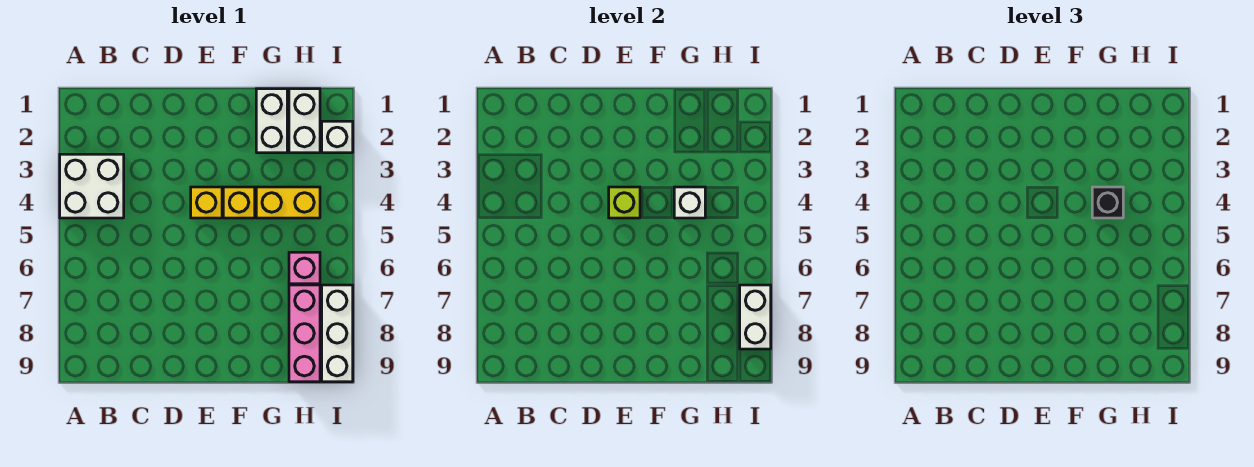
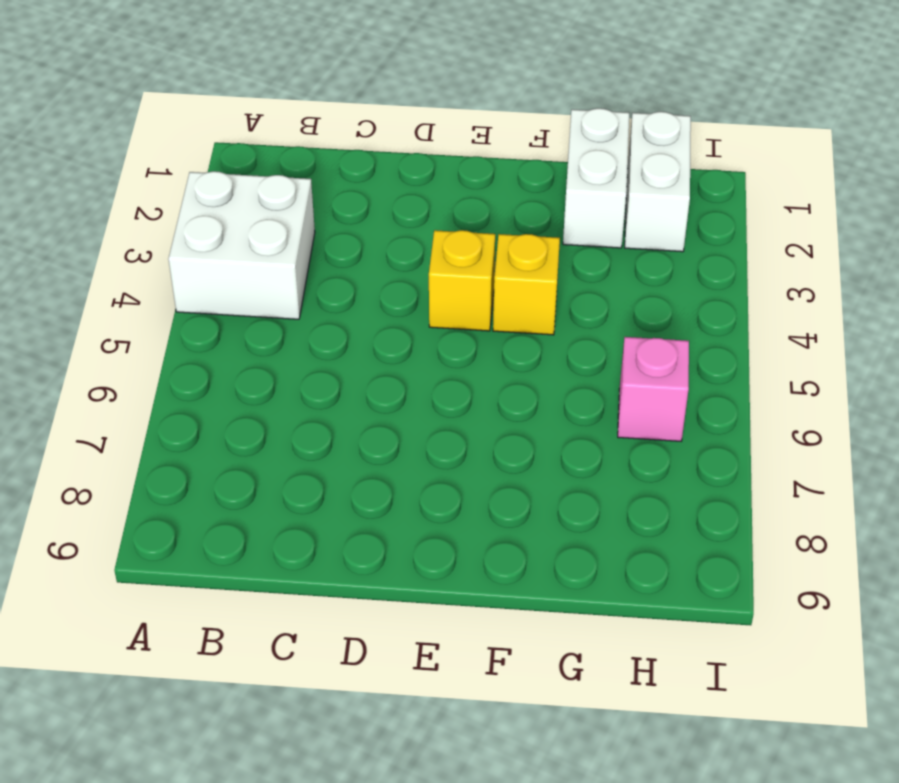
none -> yellow brick G4:H4 level 1
none -> pink brick H7:H9 level 1
none -> white brick I2 level 1

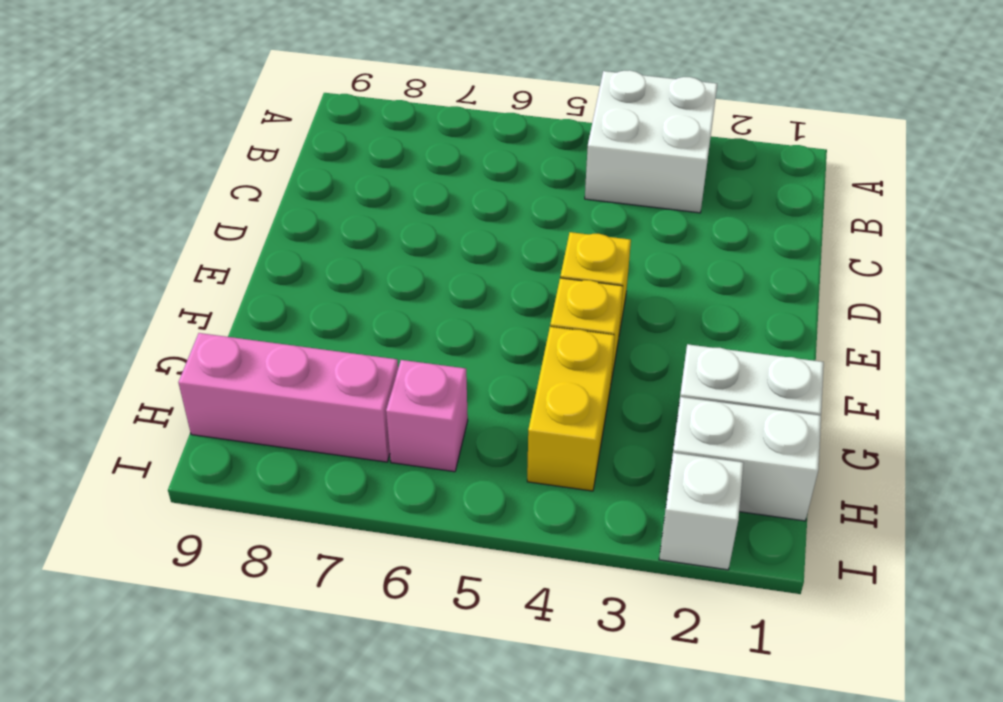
none -> white brick I7:I9 level 1
none -> lime brick E4 level 2
none -> white brick G4 level 2

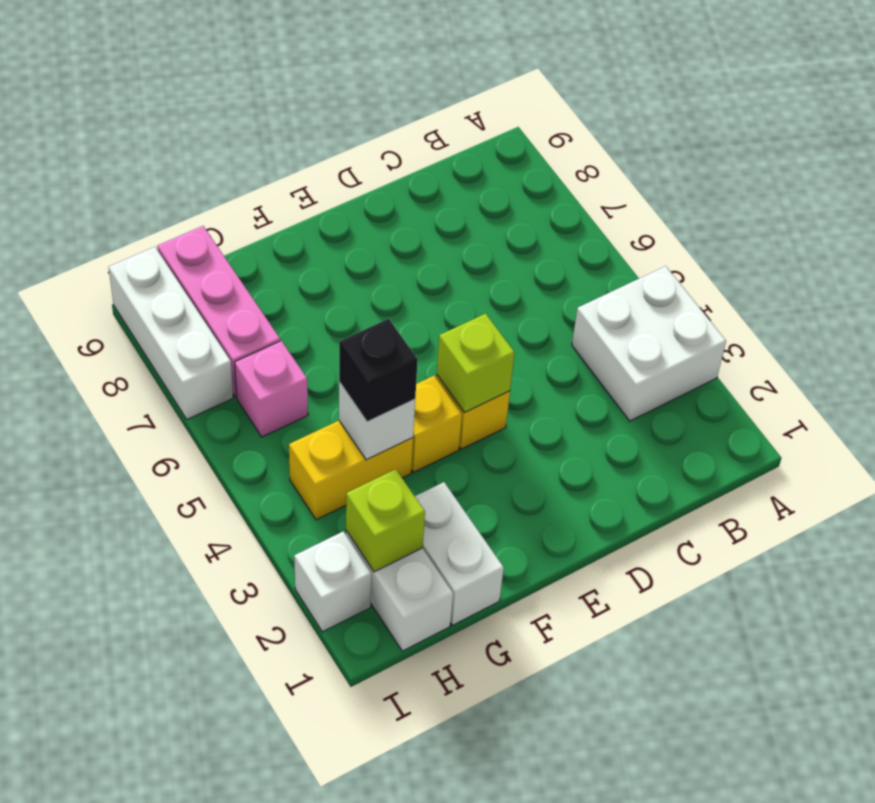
lime brick H2 level 2 -> none
none -> white brick I7:I8 level 2

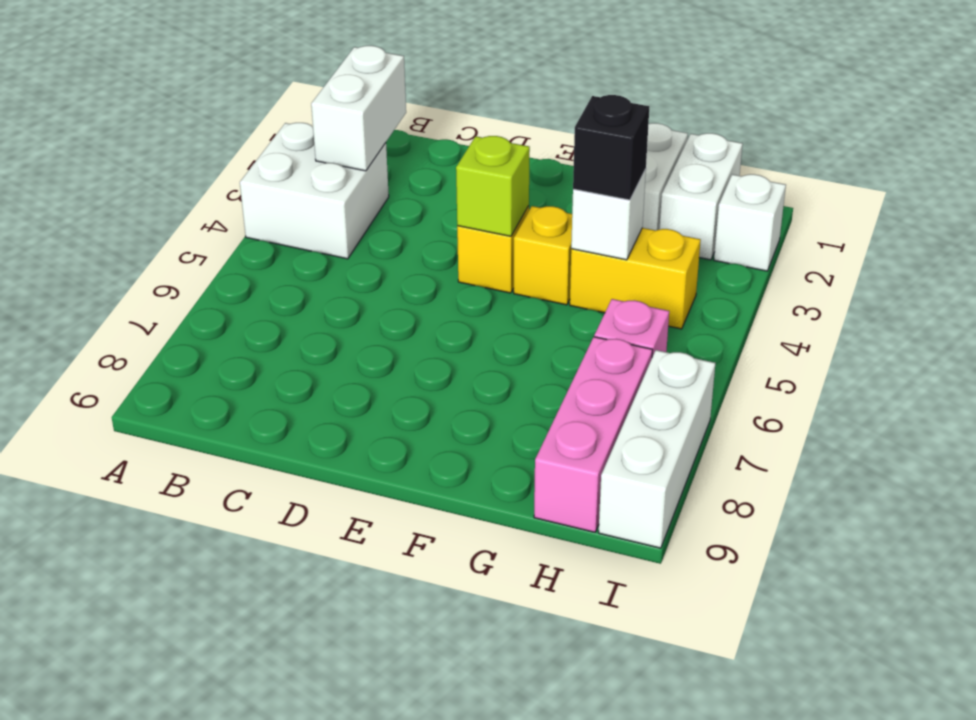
white brick B2:B3 level 2 -> white brick I7:I8 level 2

